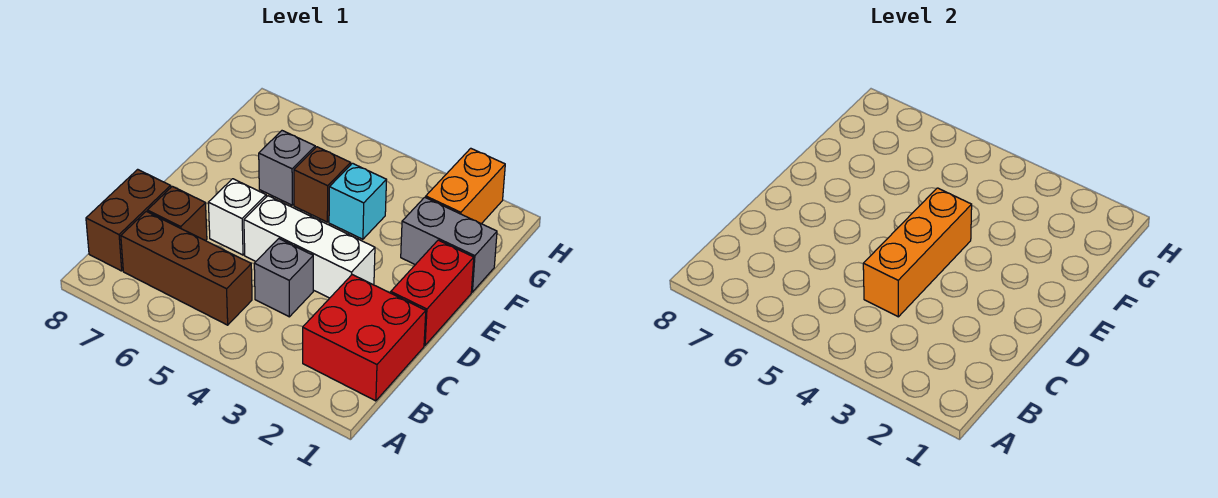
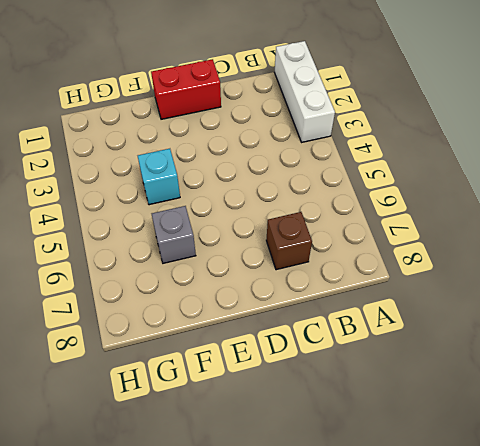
white brick A1:A3 level 1 -> white brick D3:D5 level 1
none -> red brick B1:C2 level 1
none -> brown brick B5:B7 level 1
none -> brown brick B8:C8 level 1

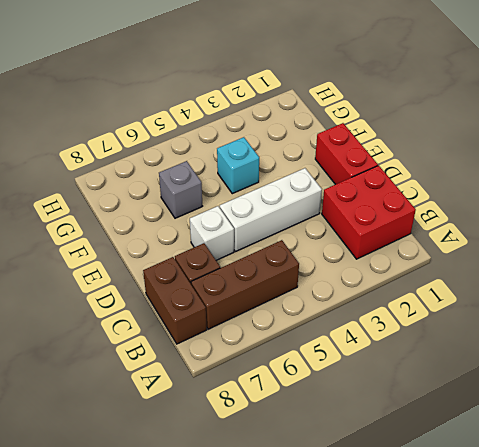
none -> grey brick C4 level 1
none -> grey brick F1:F2 level 1
none -> brown brick F5 level 1

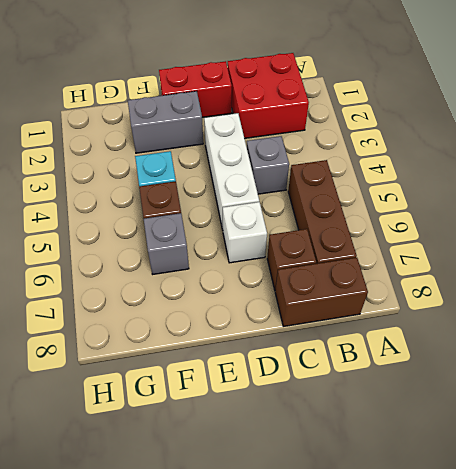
grey brick E2:F2 level 1 -> grey brick F1:F2 level 1
none -> orange brick G2:H2 level 1
none -> orange brick C4:E4 level 2

